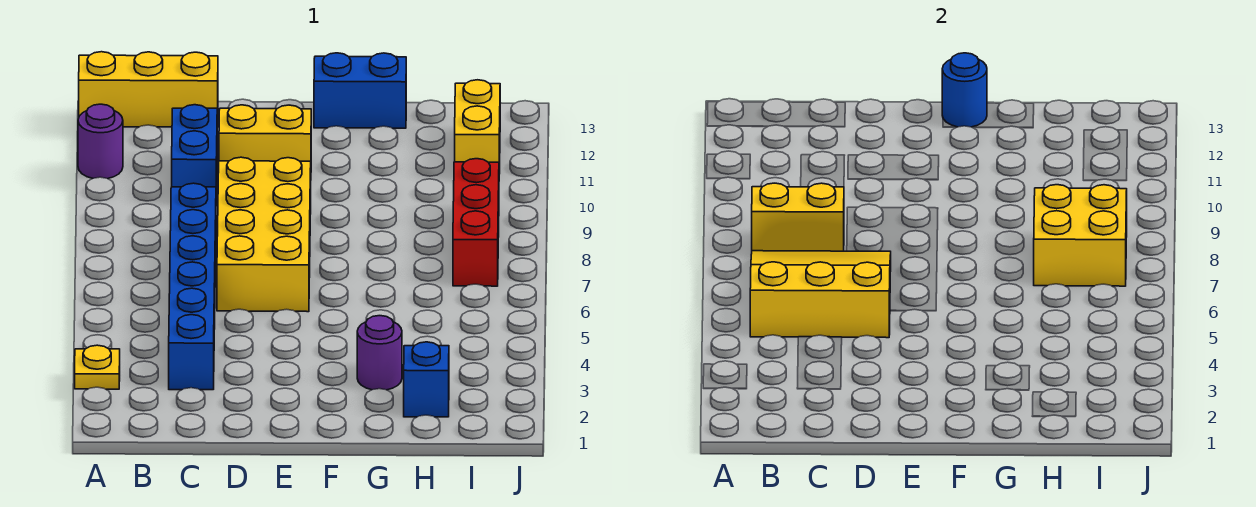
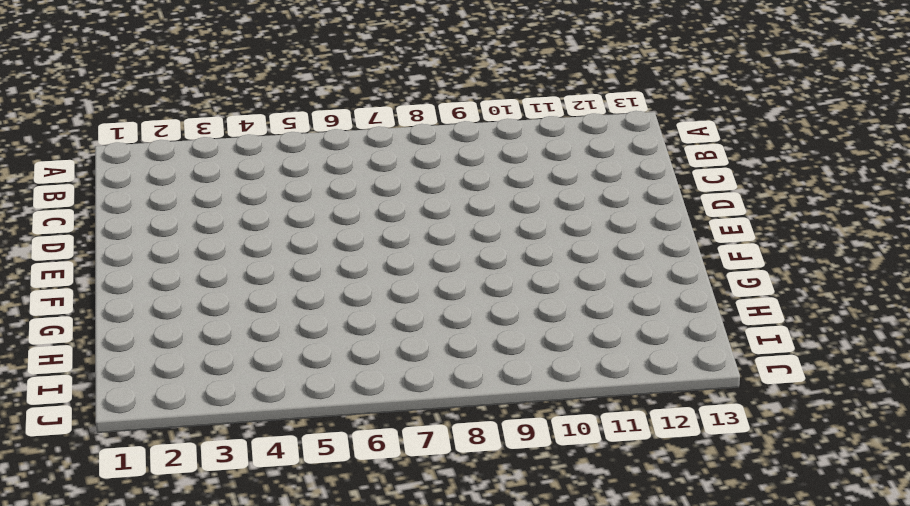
none -> yellow plate A3 level 1
none -> purple round brick A11 level 1
none -> yellow brick A13:C13 level 1

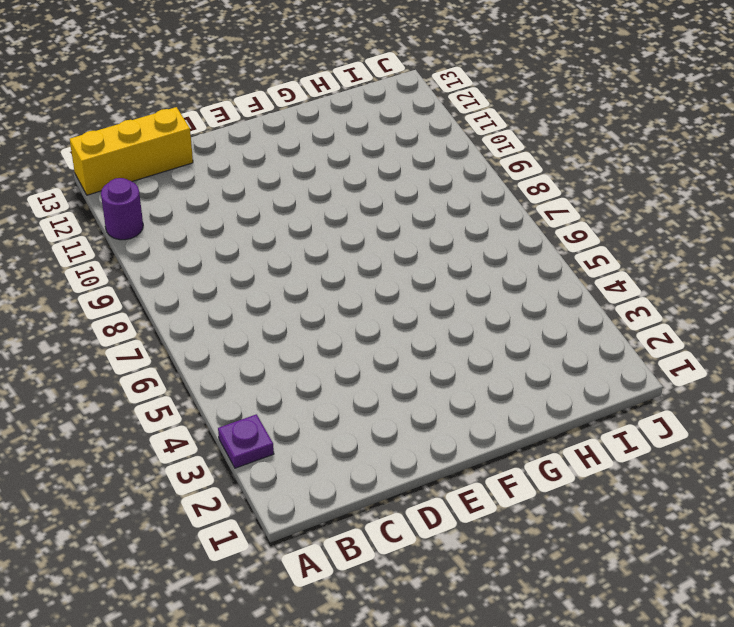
purple plate A3 level 1 -> yellow plate A3 level 1
none -> blue brick C3:C8 level 1
none -> blue brick C10:C11 level 1
none -> yellow brick D6:E9 level 1

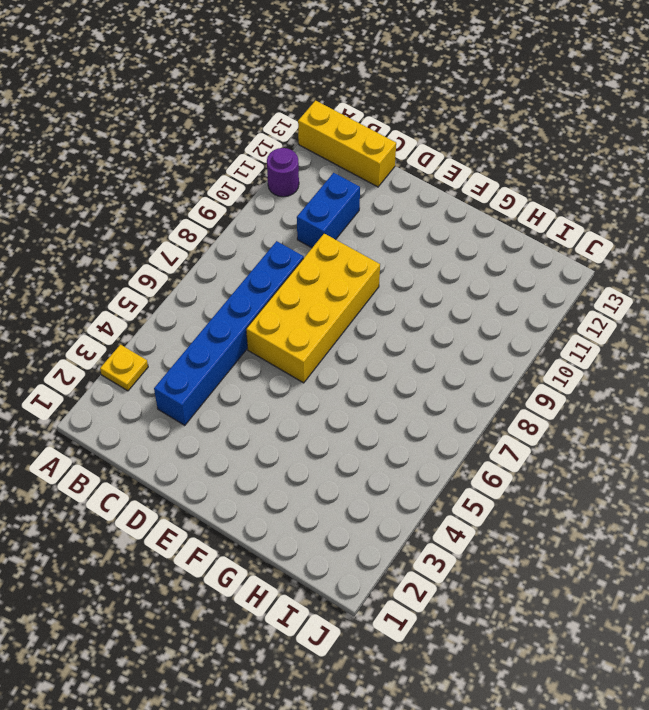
none -> yellow brick D11:E11 level 1
none -> blue brick F13:G13 level 1
none -> purple round brick G3 level 1

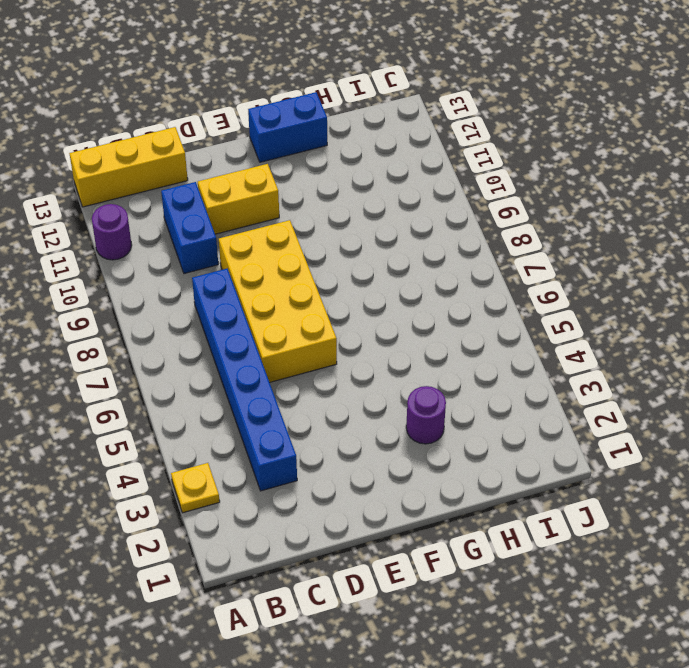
none -> blue brick H2 level 1
none -> red brick I7:I9 level 1
none -> yellow brick I11:I12 level 1

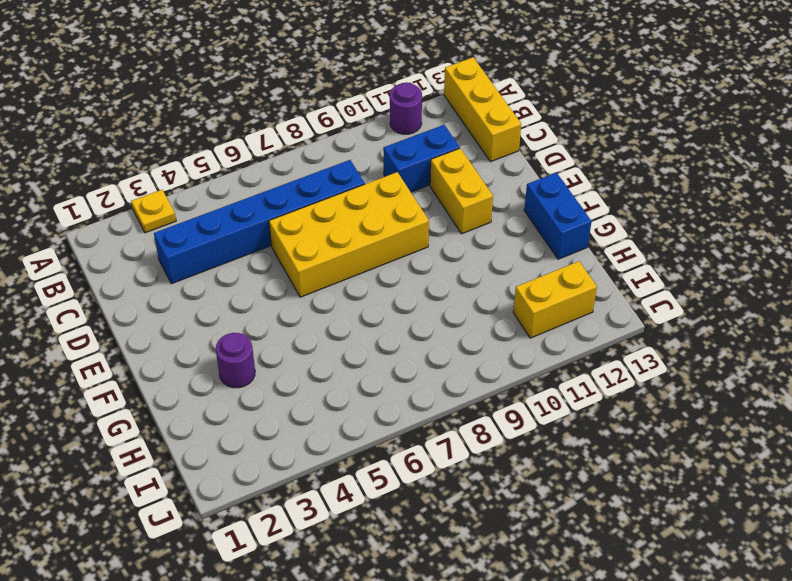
none -> blue brick H2 level 1
none -> red brick I7:I9 level 1
none -> yellow slope B5:D7 level 2 top 5

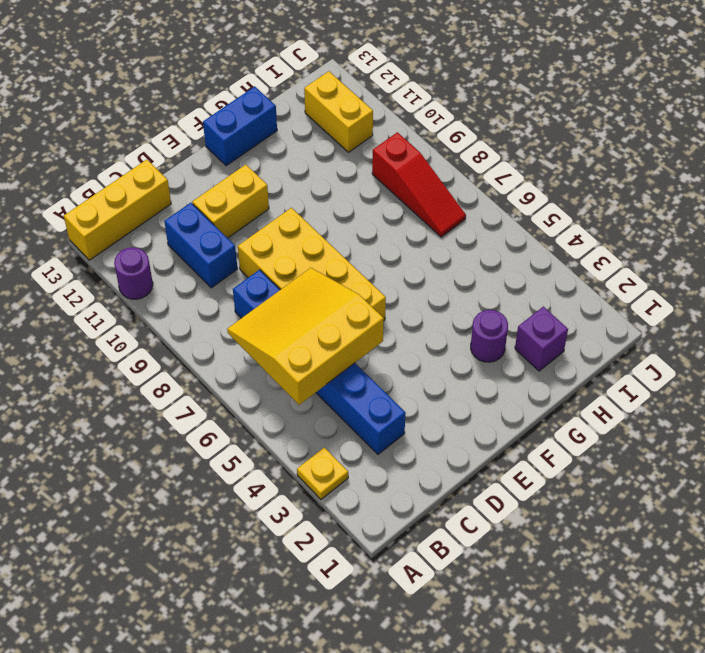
purple brick H2 level 1 -> blue brick H2 level 1
red slope I7:I9 level 1 top 9 -> red brick I7:I9 level 1
none -> yellow brick B8:C8 level 2
none -> blue round brick F13 level 2
none -> yellow brick H7:I8 level 2

